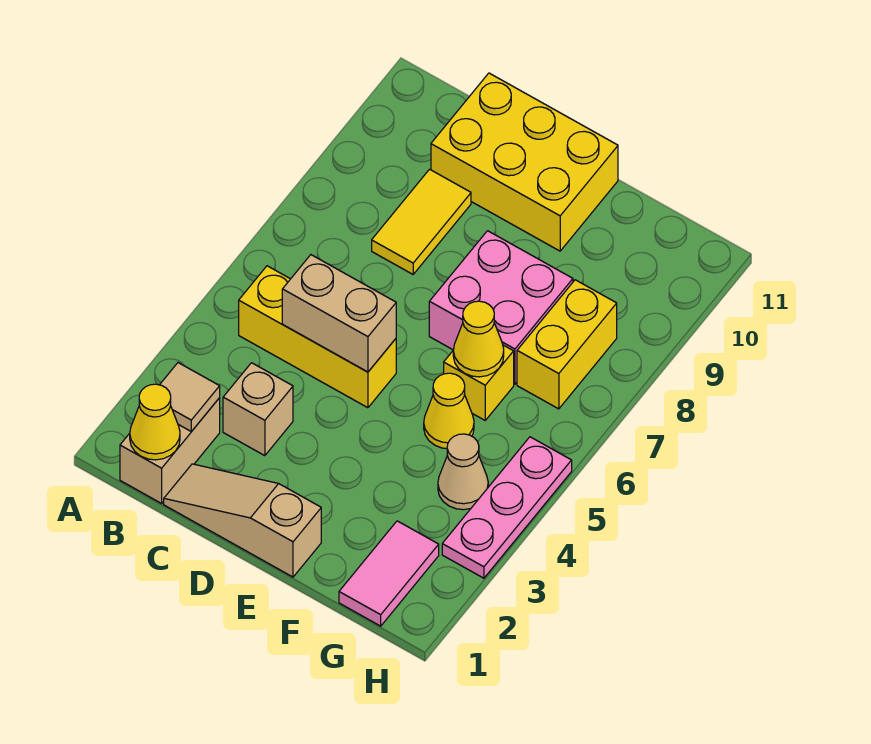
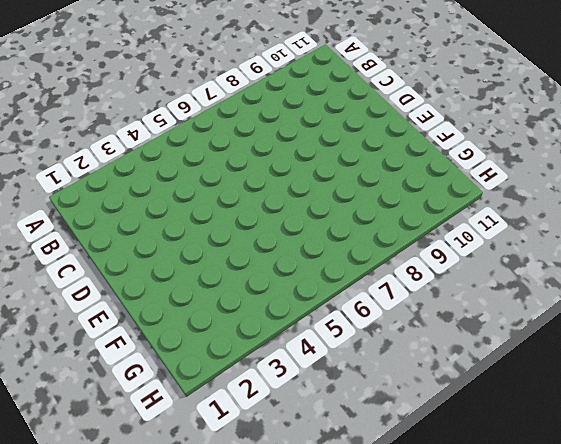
none -> tan brick B1:B2 level 1
none -> yellow brick B5:D5 level 1
none -> tan slope C1:E1 level 1 top E

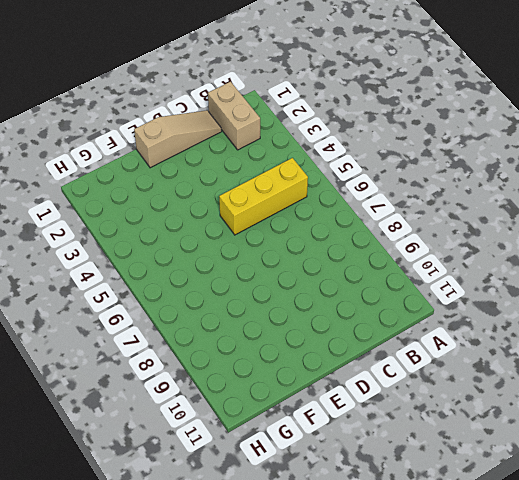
none -> tan brick C3 level 1
none -> yellow tile C8:C9 level 1
none -> yellow brick C10:E11 level 1

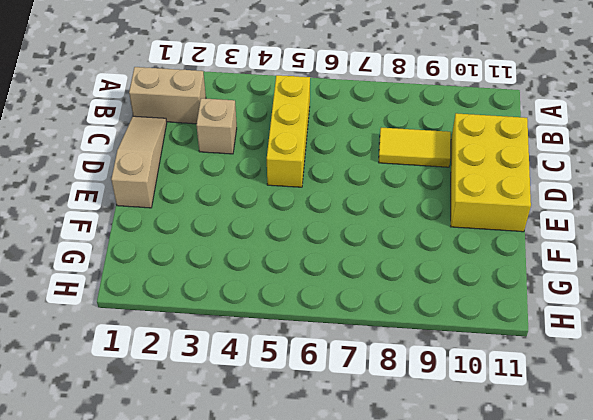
none -> pink brick E7:F8 level 1
none -> yellow cone F5 level 1
none -> yellow brick F6 level 1

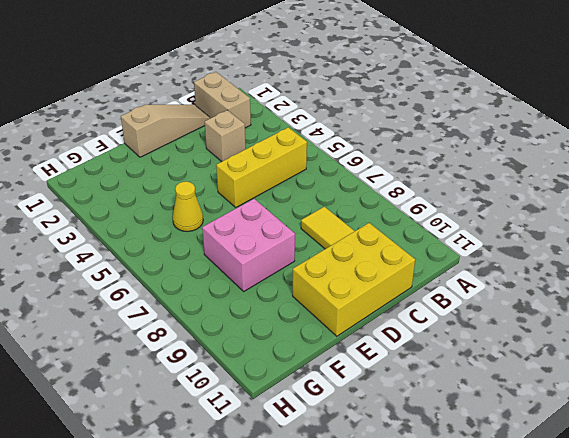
none -> yellow brick F6 level 1
none -> pink tile G1:G2 level 1
none -> tan cone G4 level 1

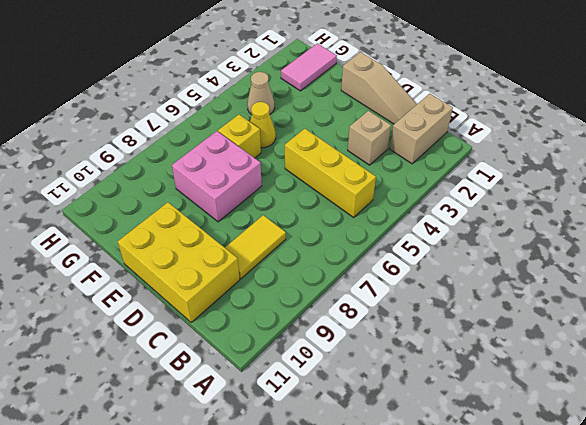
none -> yellow brick G7:G8 level 1
none -> pink plate H3:H5 level 1
none -> yellow cone B1 level 2

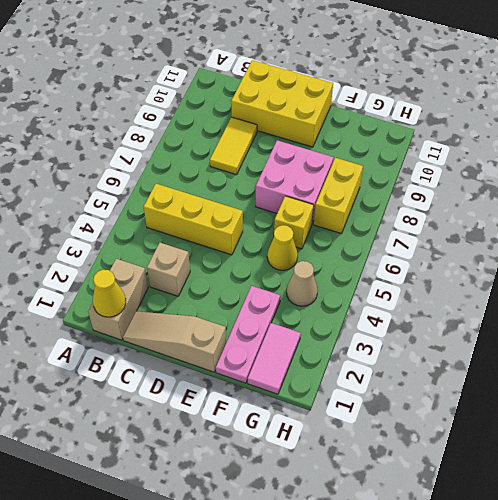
pink plate F1:F3 level 1 -> pink plate H3:H5 level 1
none -> tan tile B2 level 2
none -> tan brick C5:D5 level 2
none -> yellow cone F6 level 2

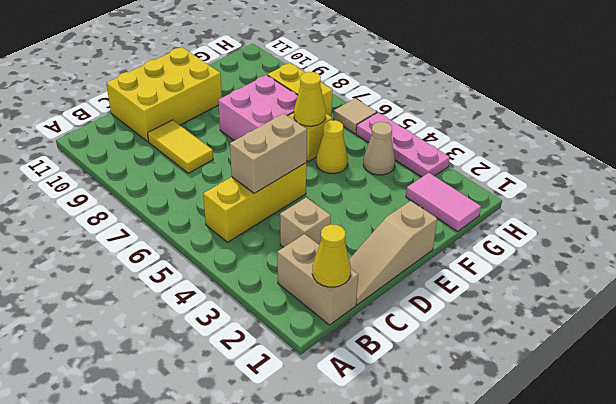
tan tile H6 level 1 -> tan tile B2 level 2

